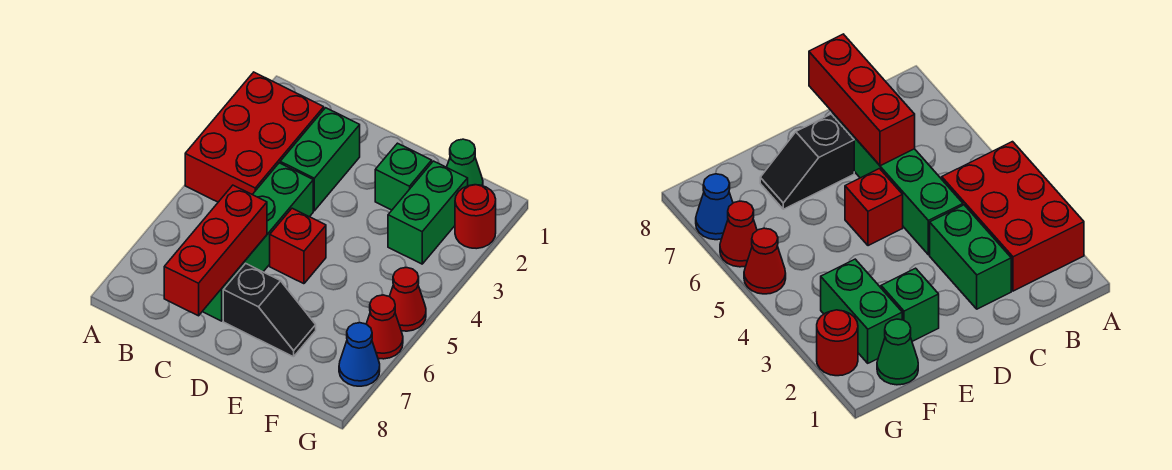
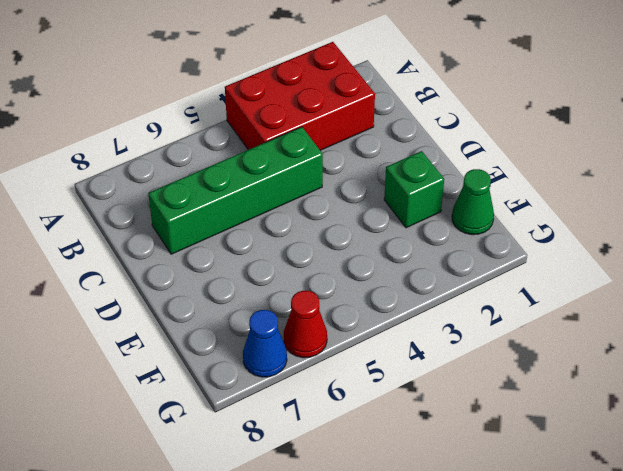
none -> green brick C2:C3 level 1
none -> red brick D5 level 1
none -> black slope D7:E7 level 1 top D

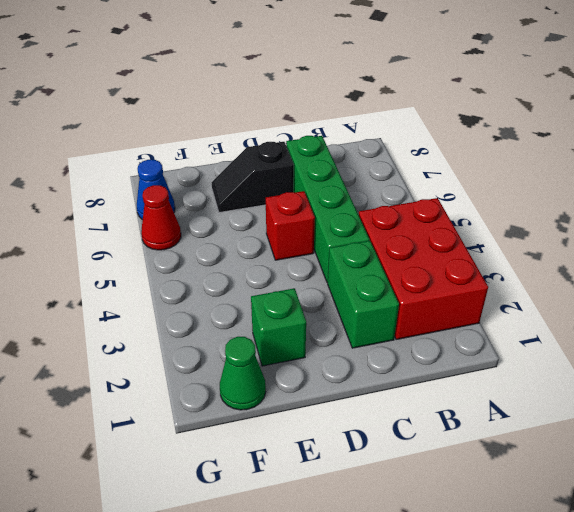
none -> green brick F2:F3 level 1
none -> red round brick G2 level 1
none -> red cone G5 level 1

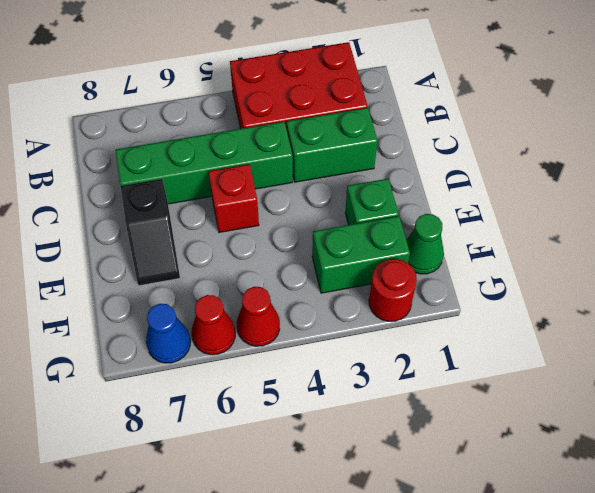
none -> red brick C6:C8 level 2

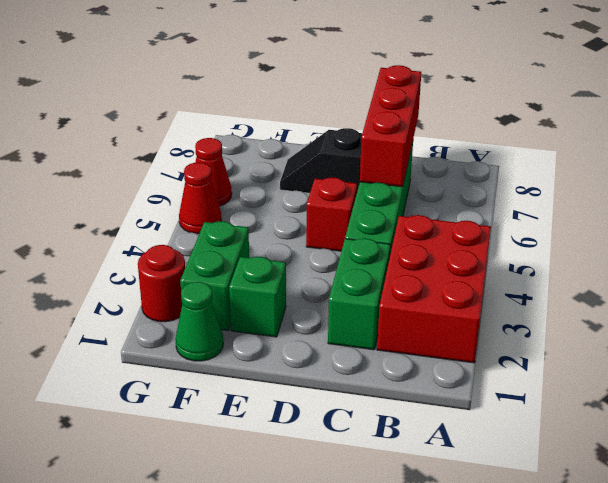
none -> blue cone G7 level 1

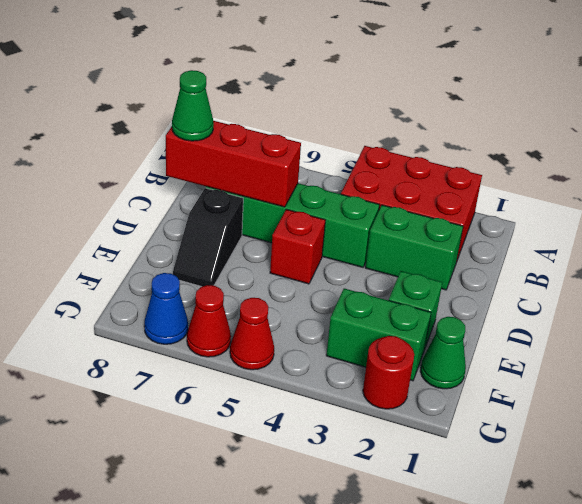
green cone C8 level 3 -> none

